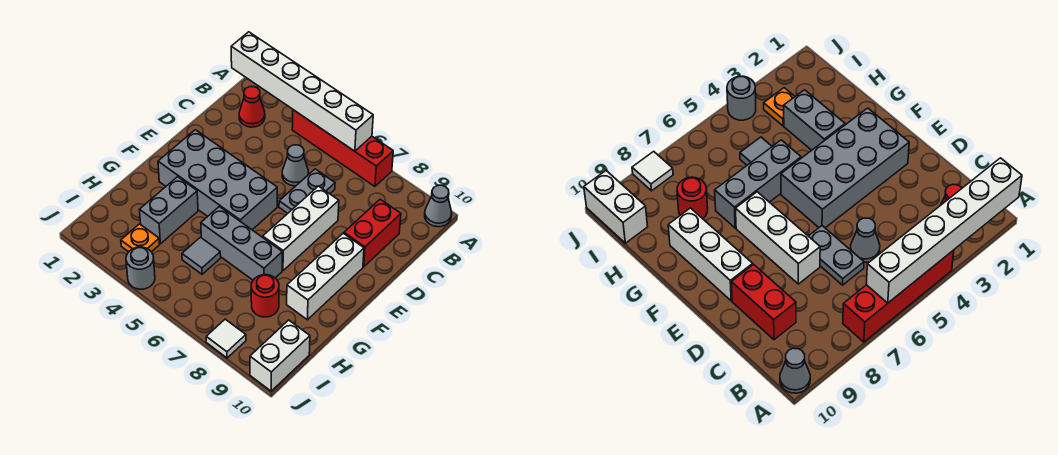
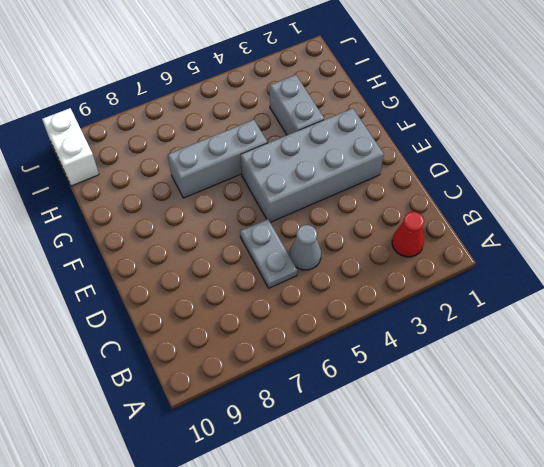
none -> red brick A4:A7 level 1
none -> grey cone A10 level 1
none -> red brick C9:D9 level 1

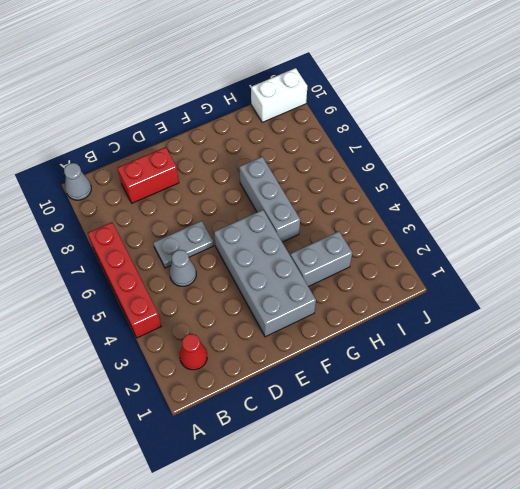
none -> white brick D7:F7 level 1
none -> white brick E9:G9 level 1
none -> grey tile H5 level 1

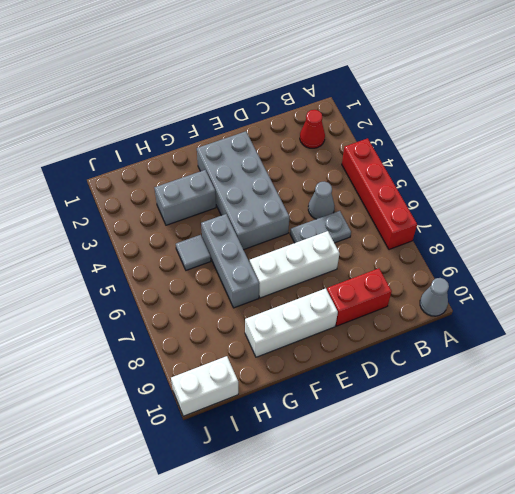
none -> red round brick H8 level 1
none -> orange plate I3 level 1
none -> grey round brick J4 level 1

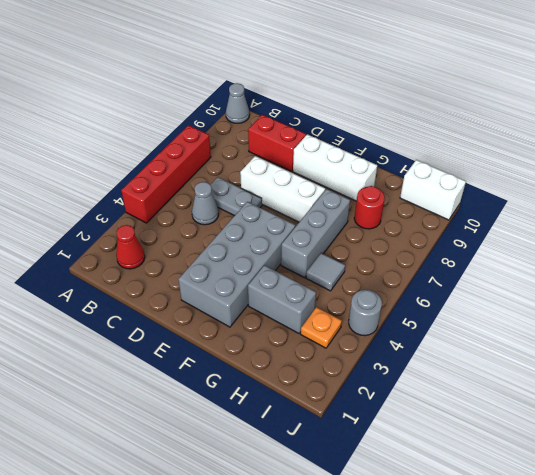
none -> white tile J8 level 1
none -> white brick A1:A6 level 2

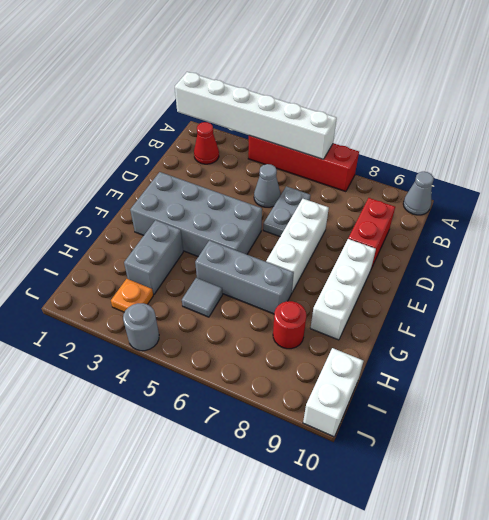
none -> white tile J8 level 1

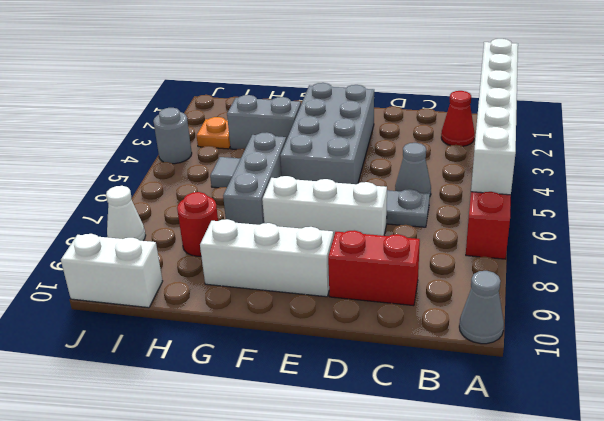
white cone J8 level 1 -> white tile J8 level 1

